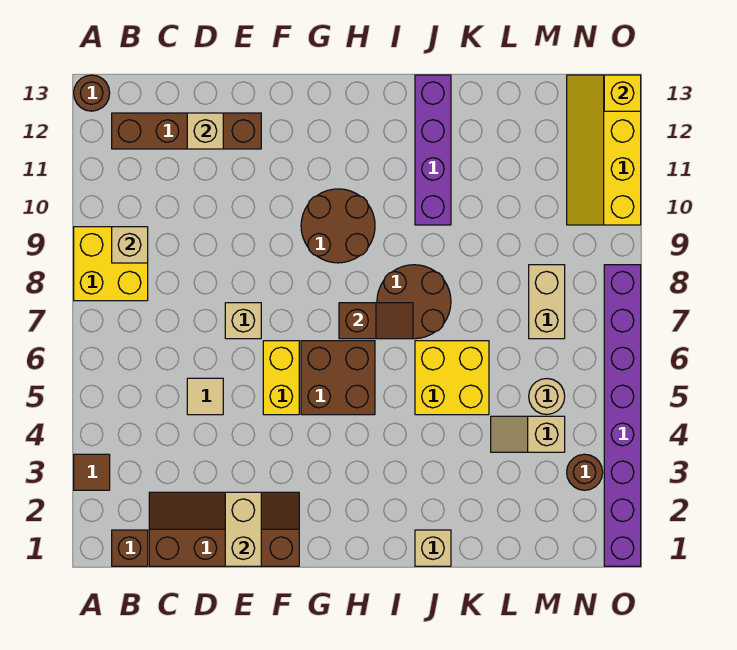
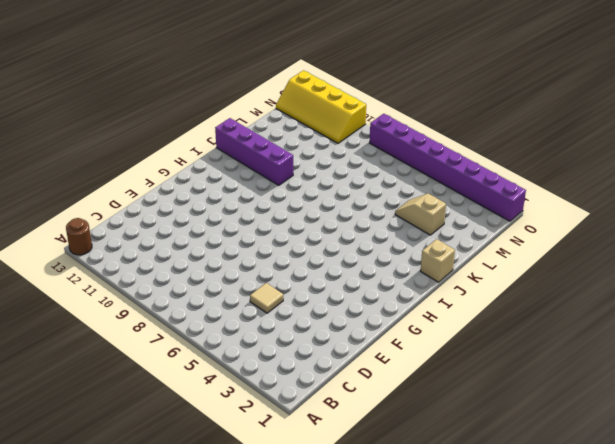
tan slope L3:L4 level 1 top 3 -> tan slope L4:M4 level 1 top M
none -> brown tile A3 level 1
none -> yellow brick A8:B9 level 1
none -> brown brick B1 level 1

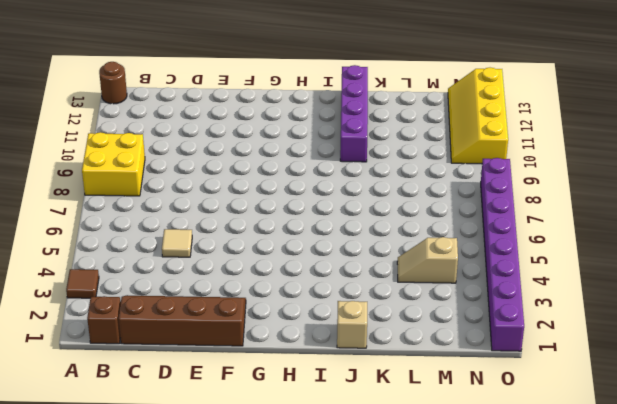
none -> brown brick B12:E12 level 1
none -> tan brick E7 level 1
none -> yellow brick F5:F6 level 1

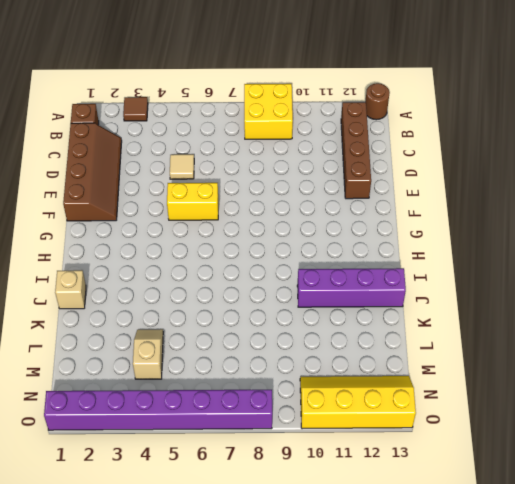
none -> tan brick E7 level 1
none -> brown brick G5:H6 level 1
none -> brown round brick G9:H10 level 1

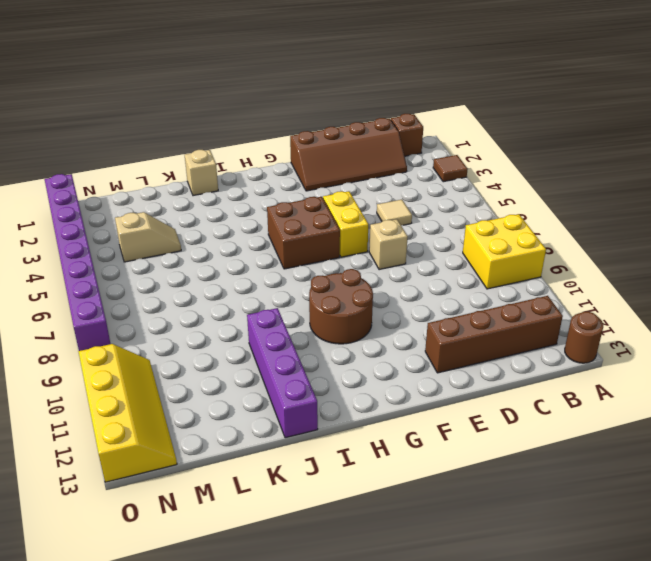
none -> brown round brick I7:J8 level 1
none -> yellow brick J5:K6 level 1
none -> tan round brick M5 level 1

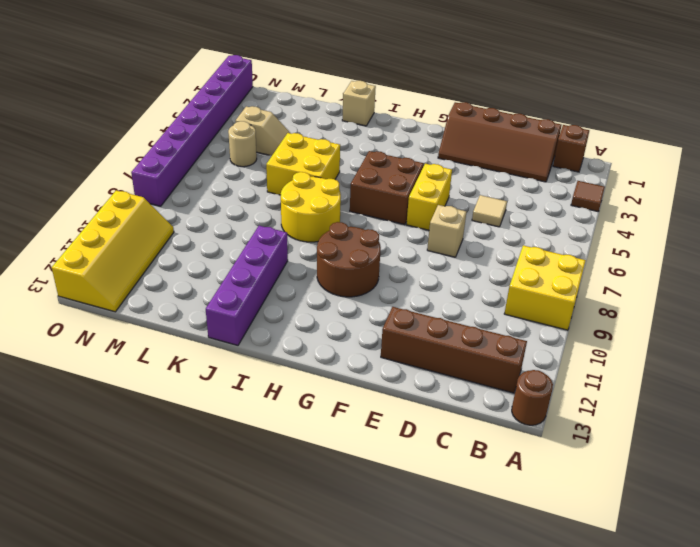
yellow round brick I7:J8 level 1 -> brown round brick I7:J8 level 1
none -> tan brick M7:M8 level 1
none -> brown round brick N3 level 1
none -> tan brick B9 level 2

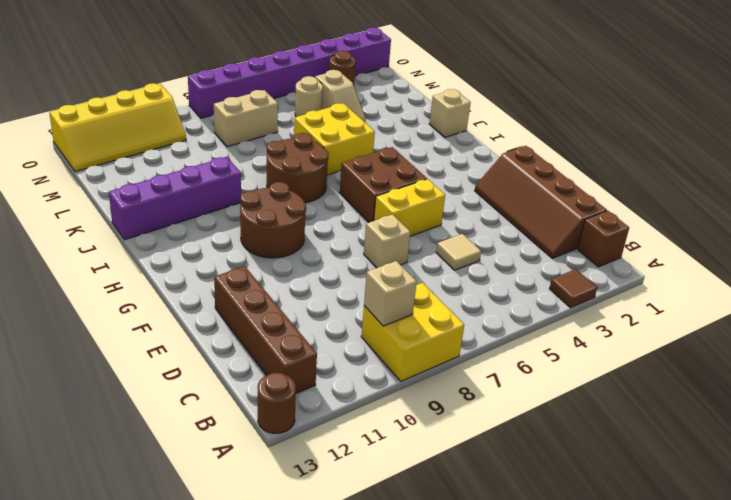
none -> tan brick D12 level 2
none -> tan brick E1:E2 level 2
none -> brown slope H7:I7 level 2 top H

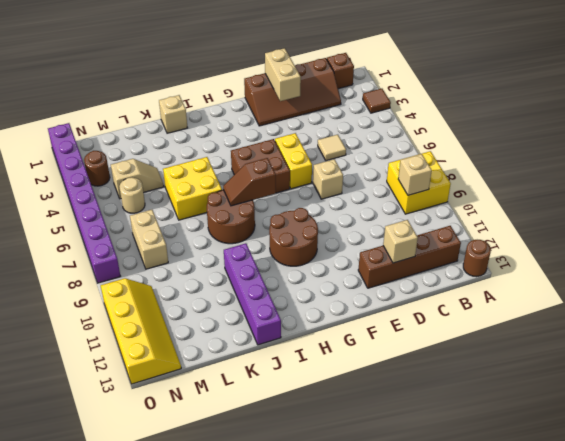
none -> yellow brick O13 level 2

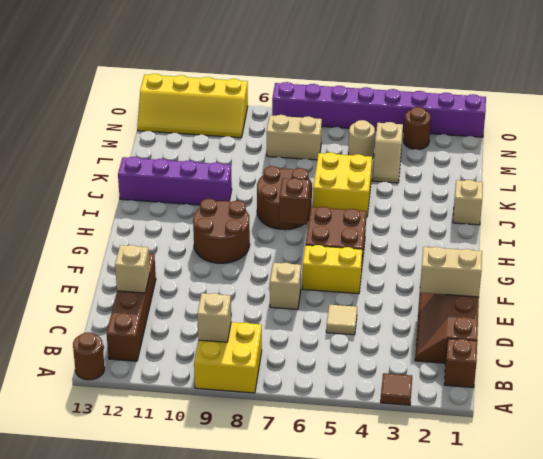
none -> yellow brick O13 level 2

